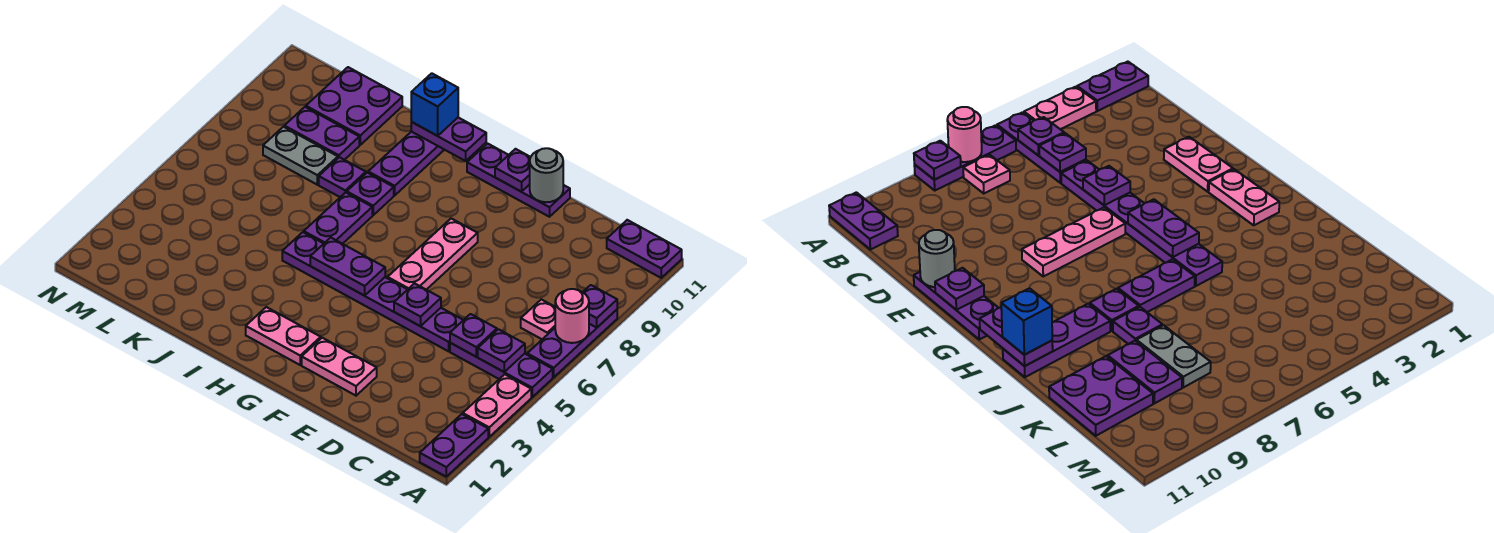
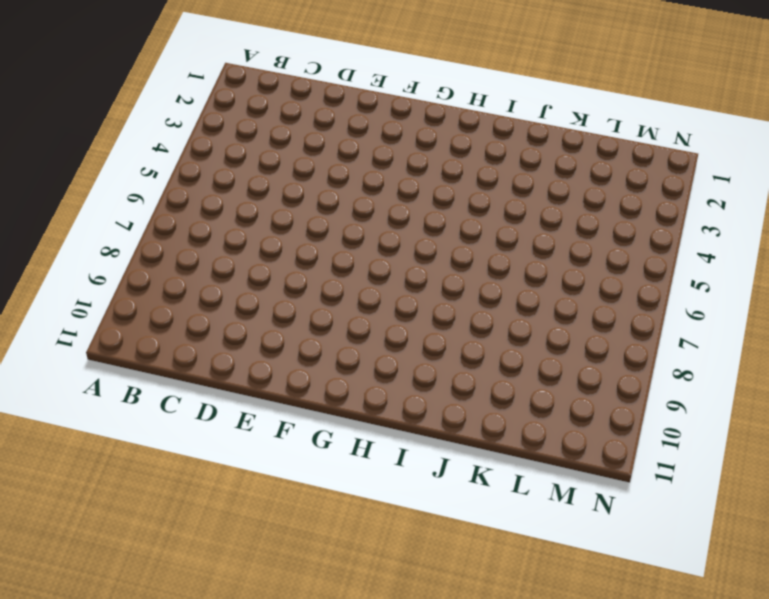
none -> purple plate A1:A2 level 1
none -> pink plate A3:A4 level 1
none -> purple plate A5:C5 level 1

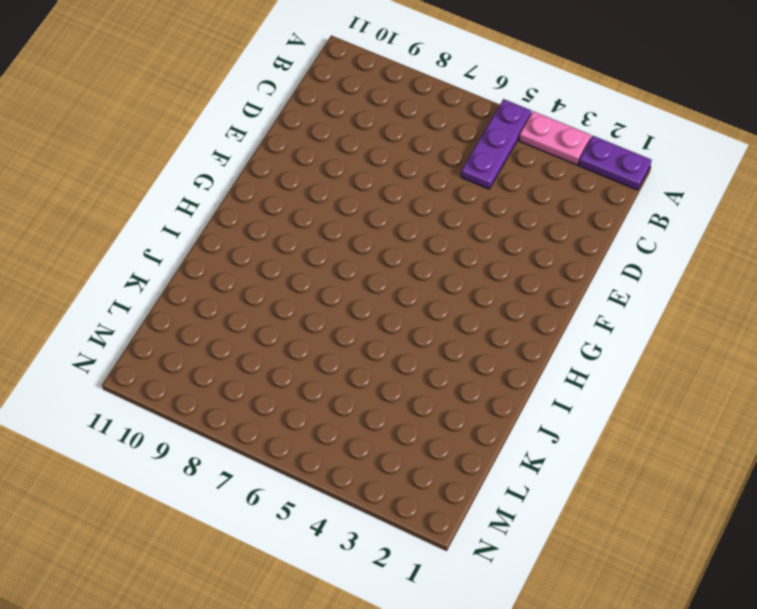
none -> purple plate A6:A8 level 1
none -> purple plate A11:B11 level 1
none -> pink plate B7 level 1

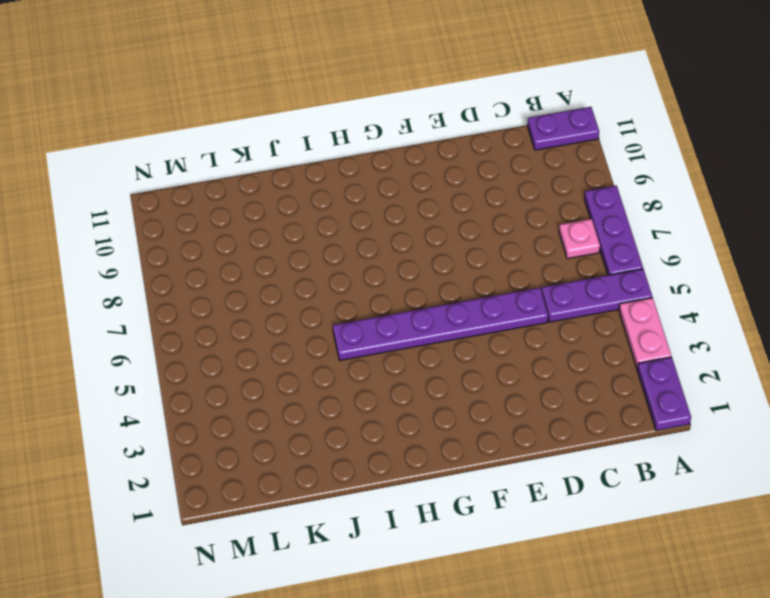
none -> pink plate E2:F2 level 1
none -> purple plate E11:G11 level 1
none -> pink plate F6:F8 level 1

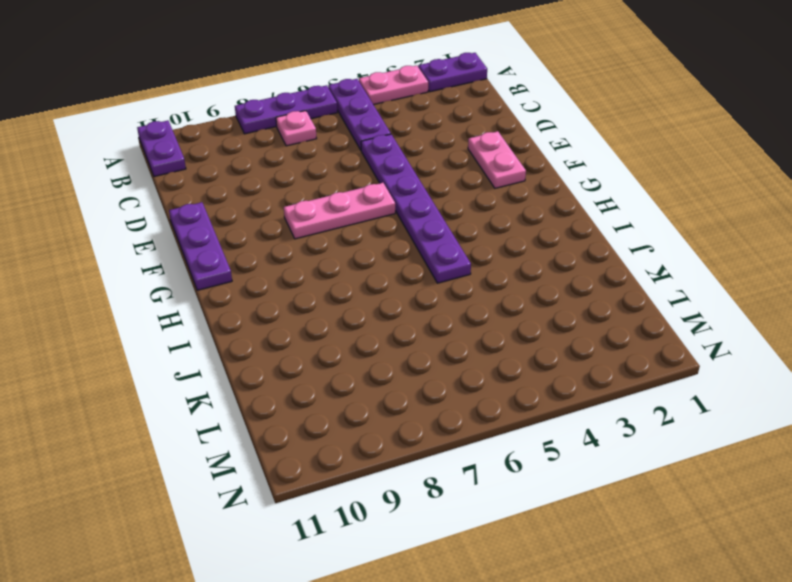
none -> pink plate G2:H2 level 1
none -> purple plate I6:I7 level 1
none -> purple plate I8 level 1

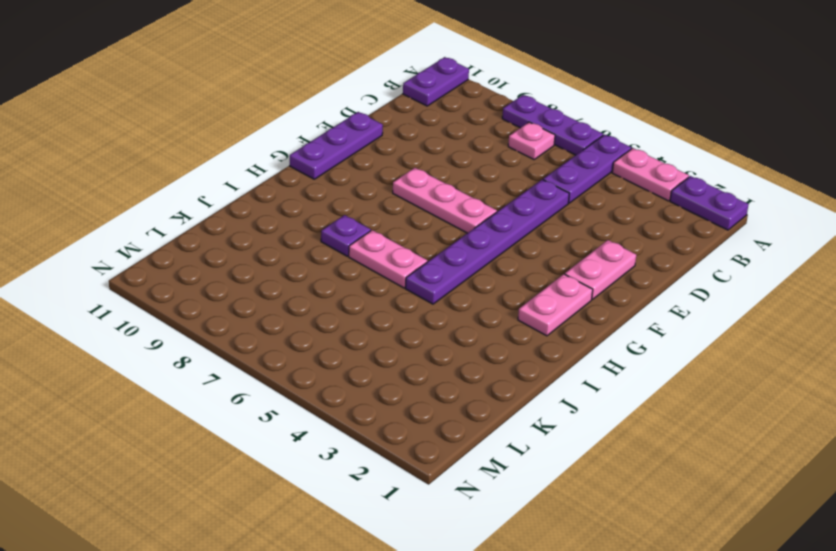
pink plate I6:I7 level 1 -> purple plate I6:I7 level 1
none -> purple plate I9:I11 level 1
none -> purple plate J8 level 1
none -> grey plate K8:L8 level 1

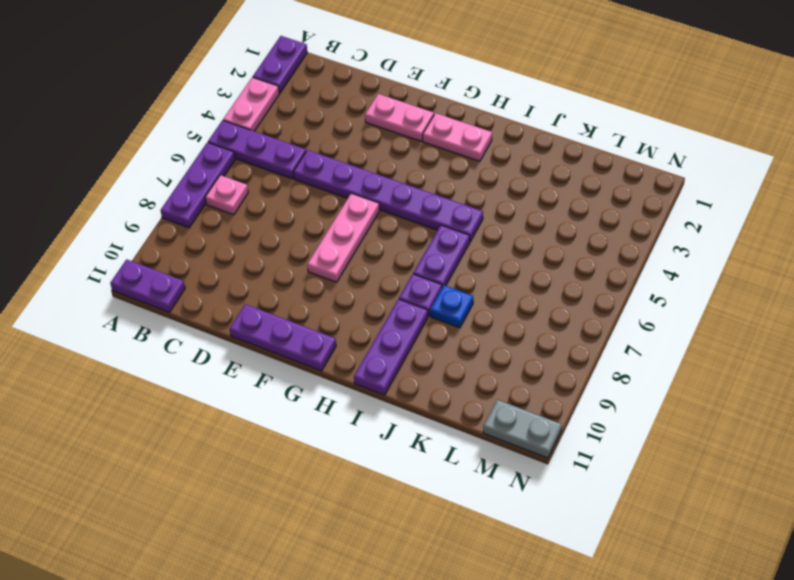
blue plate J8 level 1 -> purple plate J8 level 1
grey plate M11:N11 level 1 -> grey plate K8:L8 level 1
none -> purple plate K9:L9 level 1
none -> purple plate K10:L11 level 1
none -> pink round brick A7 level 2

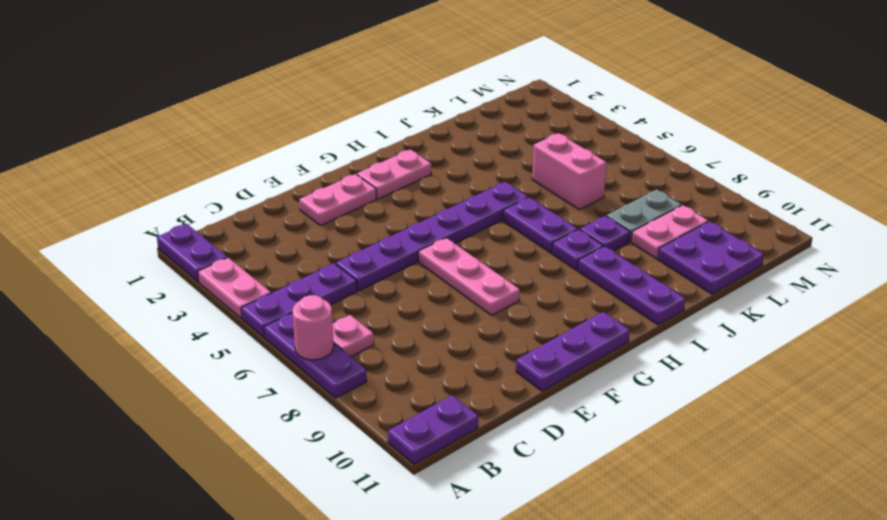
pink brick K5:K6 level 1 -> none
pink plate K9:L9 level 1 -> purple plate K9:L9 level 1
none -> purple plate A8 level 2
none -> purple plate B5 level 2
none -> purple plate C5 level 2

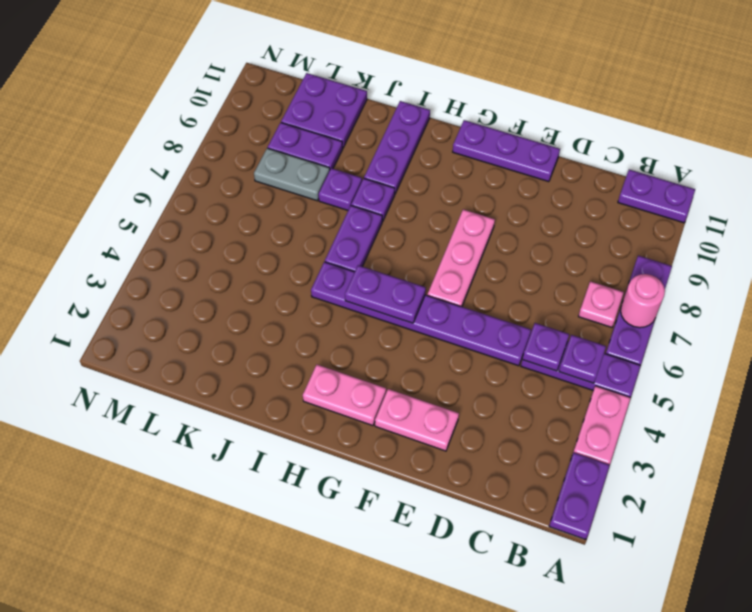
none -> purple plate E5 level 2
none -> grey round brick E11 level 2
none -> purple plate F11 level 2

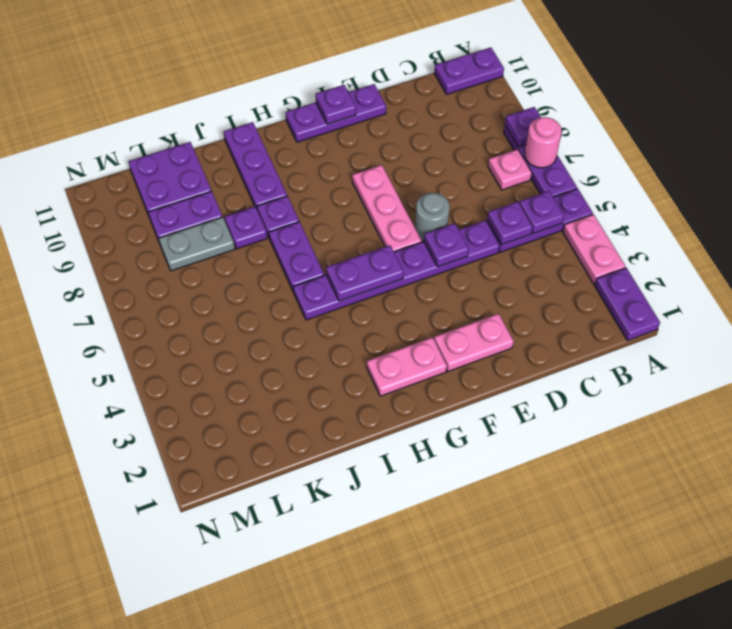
grey round brick E6 level 1 -> grey round brick E11 level 2
none -> purple plate H11:I11 level 2
none -> blue brick I11 level 3

